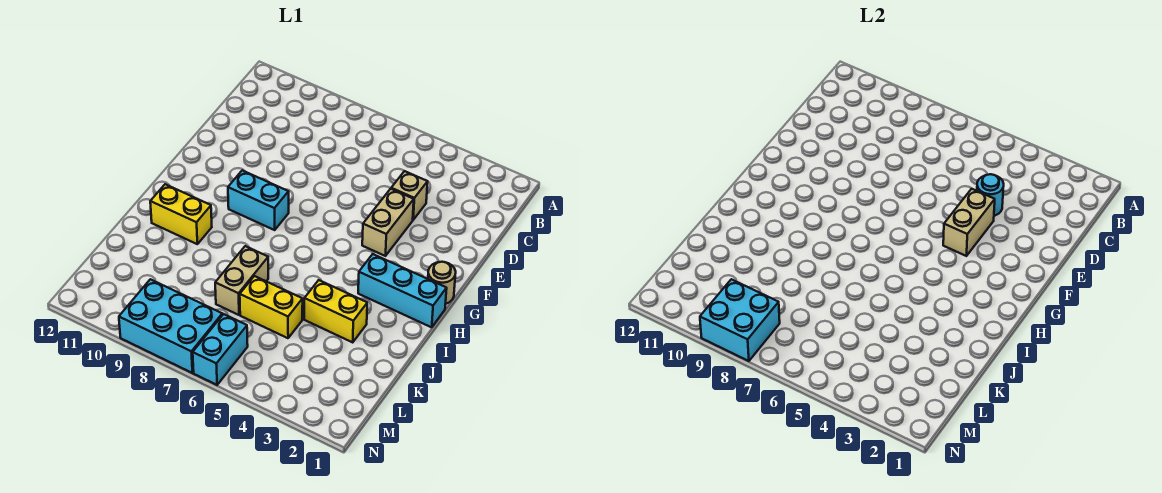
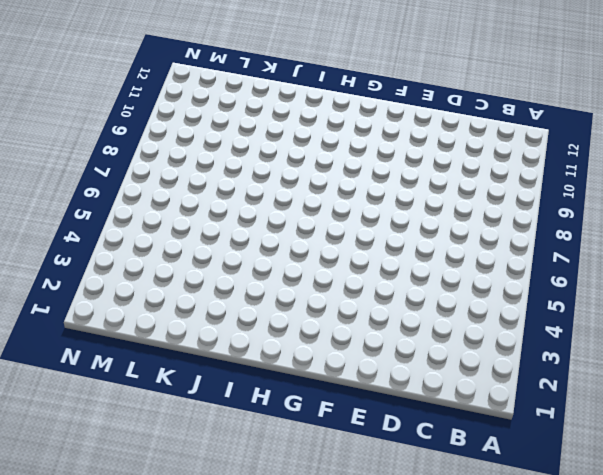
none -> tan brick D4 level 1
none -> tan brick E4:F4 level 1
none -> tan round brick G1 level 1

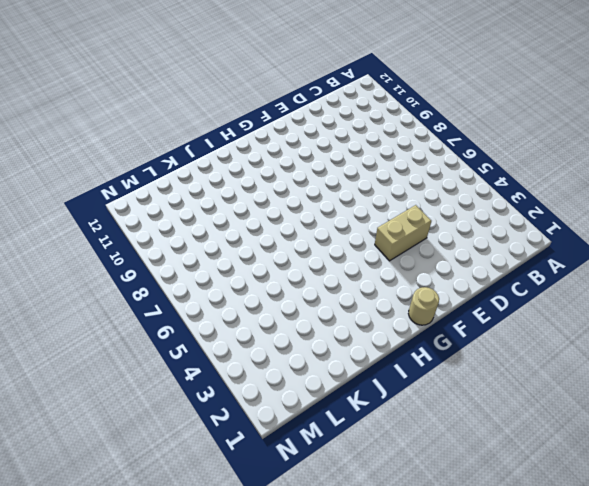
none -> tan brick D4 level 1
none -> cyan brick G8:G9 level 1
none -> cyan brick H1:H3 level 1

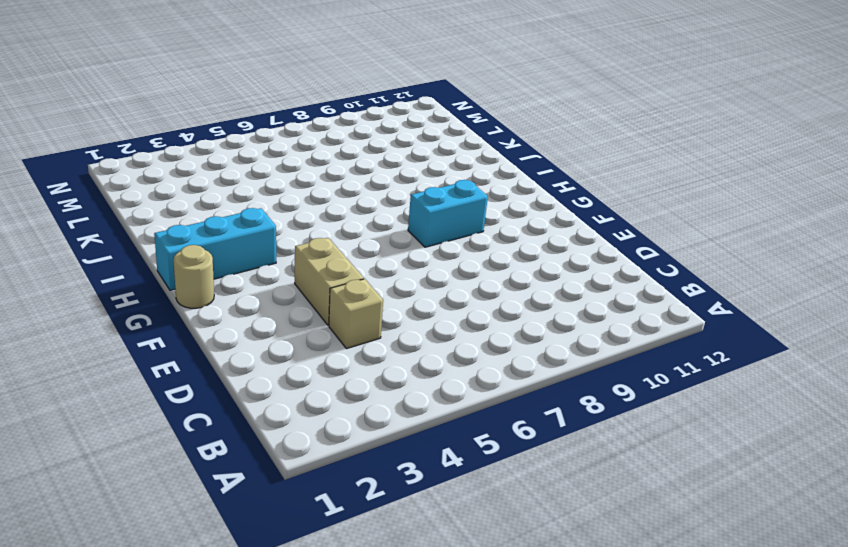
none -> yellow brick I10:I11 level 1
none -> yellow brick J3:J4 level 1
none -> tan brick J7:K7 level 1

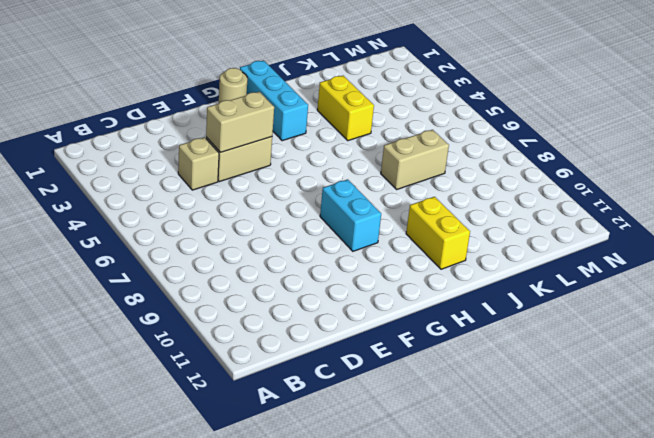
none -> yellow brick K5:K6 level 1
none -> cyan brick M6:N6 level 1
none -> cyan brick M7:N9 level 1

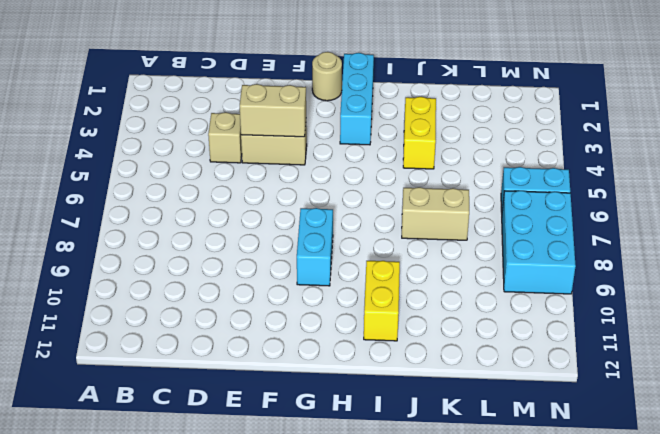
none -> yellow brick K5:K6 level 1
none -> cyan round brick D4 level 2
none -> cyan brick M8:N9 level 2

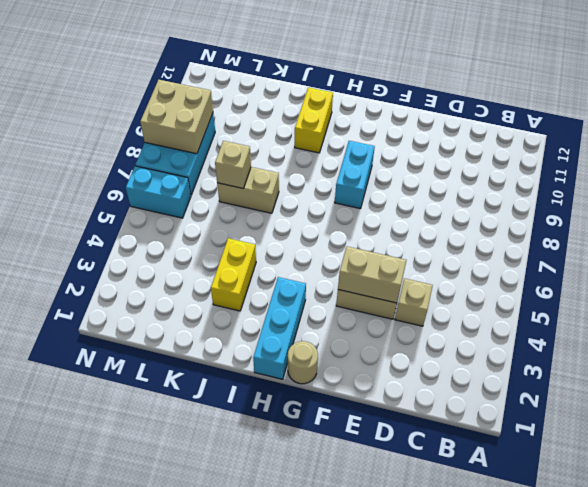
tan brick K7 level 2 -> none
tan brick M8:N9 level 2 -> cyan brick M8:N9 level 2
none -> yellow brick K5:K6 level 1
none -> cyan round brick D4 level 2

